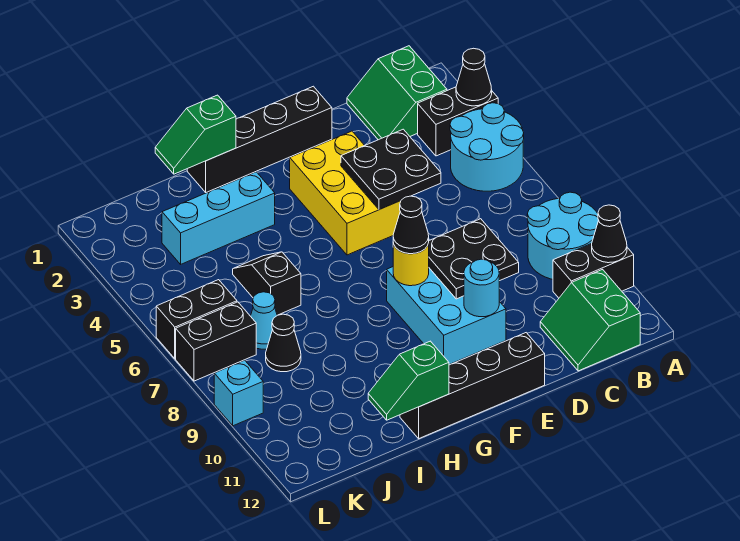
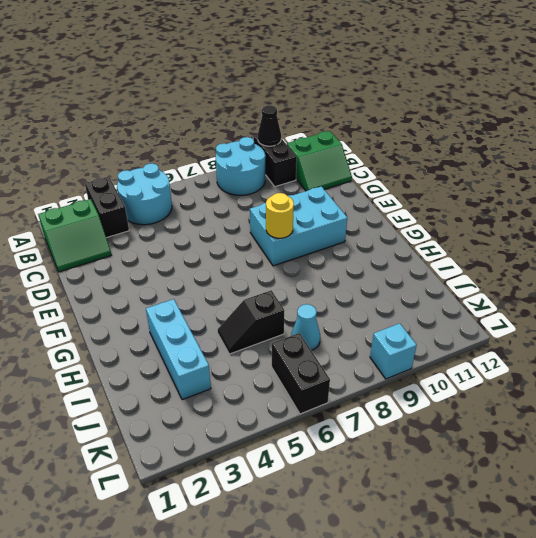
none -> black brick E1:H1 level 1
none -> yellow brick E3:F5 level 1
none -> black brick E12:H12 level 1

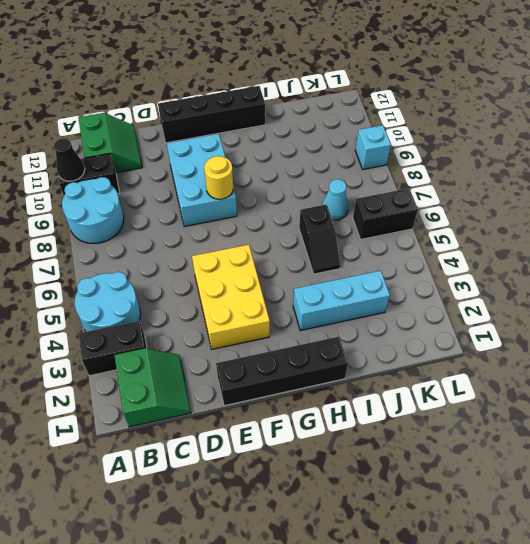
none -> black cone J8 level 1
none -> black brick K7:L7 level 1
none -> black cone A3 level 2

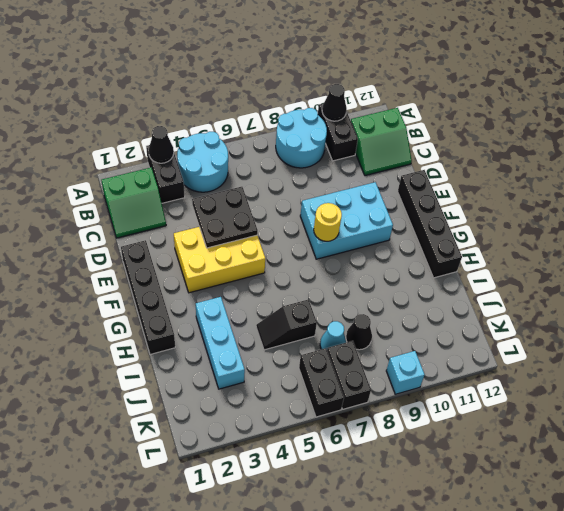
none -> black plate D8:E9 level 2
none -> cyan round brick E10 level 2
none -> green slope H1:I1 level 2 top H

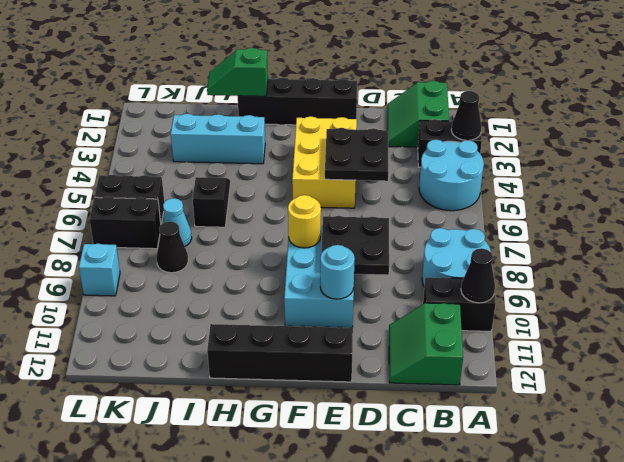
none -> green slope H12:I12 level 2 top H
none -> black cone F8 level 3

